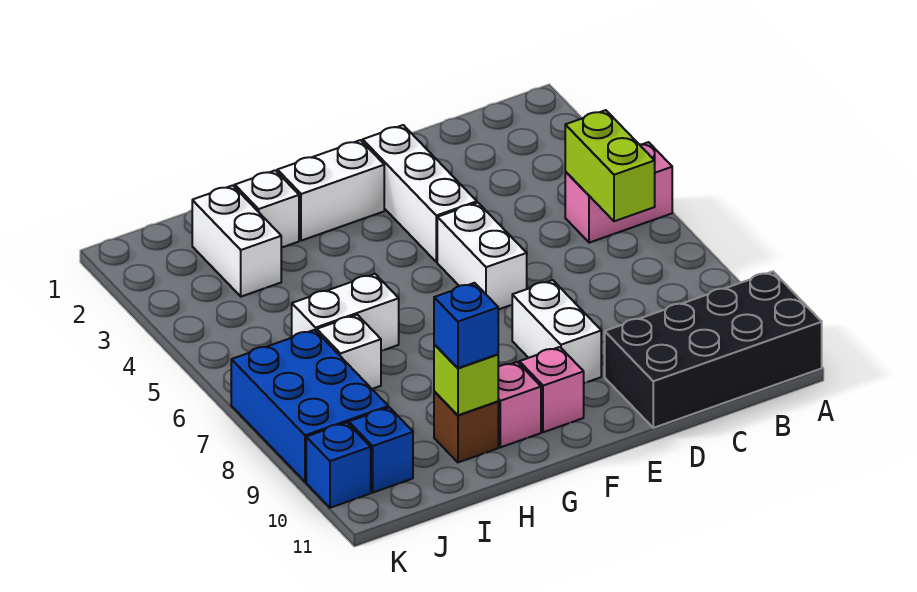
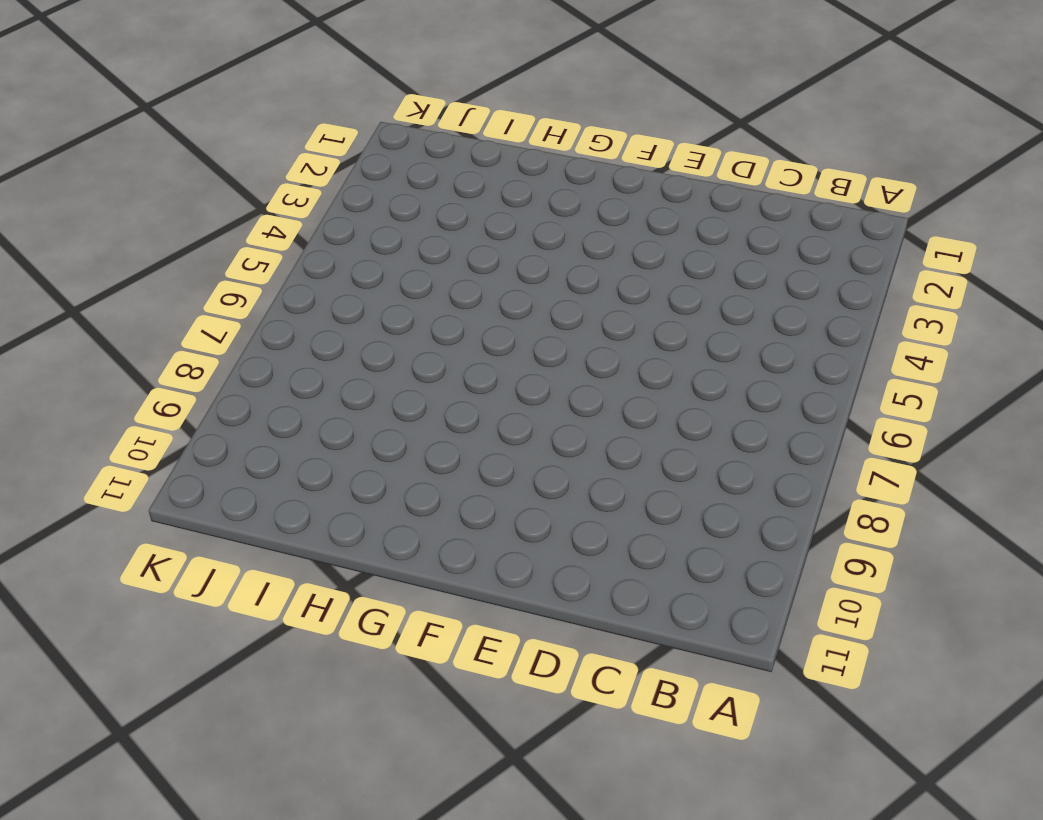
none -> pink brick A5:B5 level 1
none -> black brick A10:D11 level 1
none -> white brick E2:E4 level 1

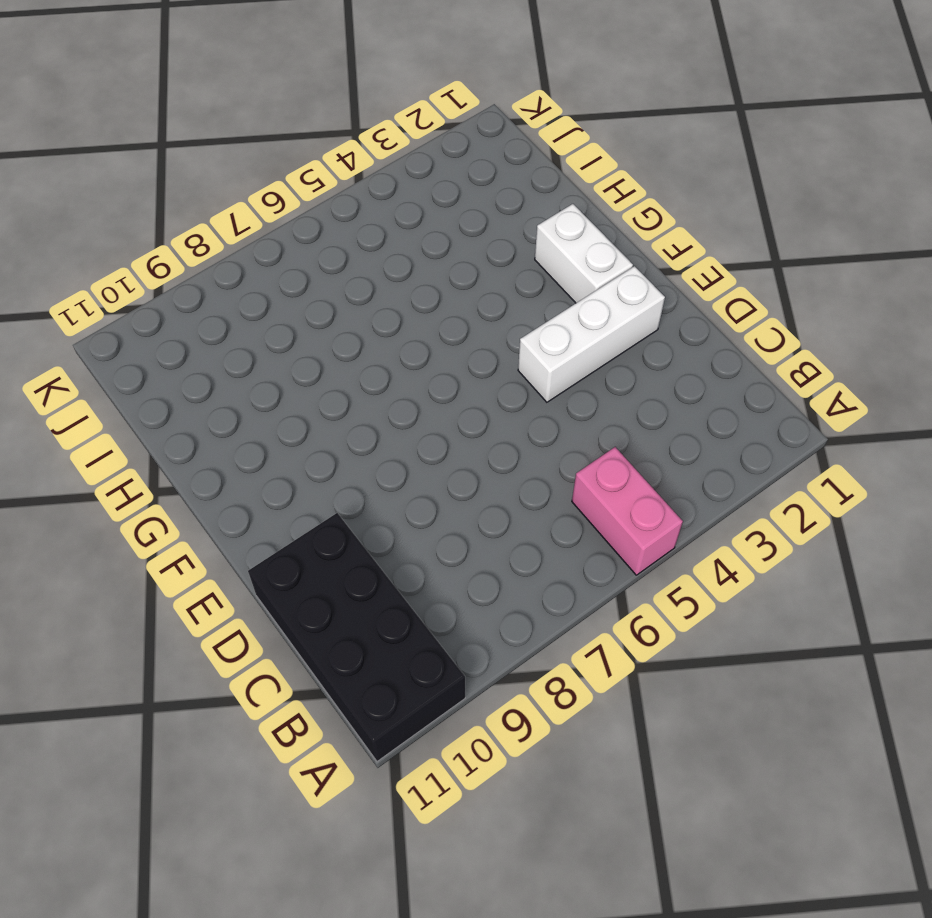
none -> white brick E5:E6 level 1
none -> white brick E8:E9 level 1
none -> pink brick F10 level 1

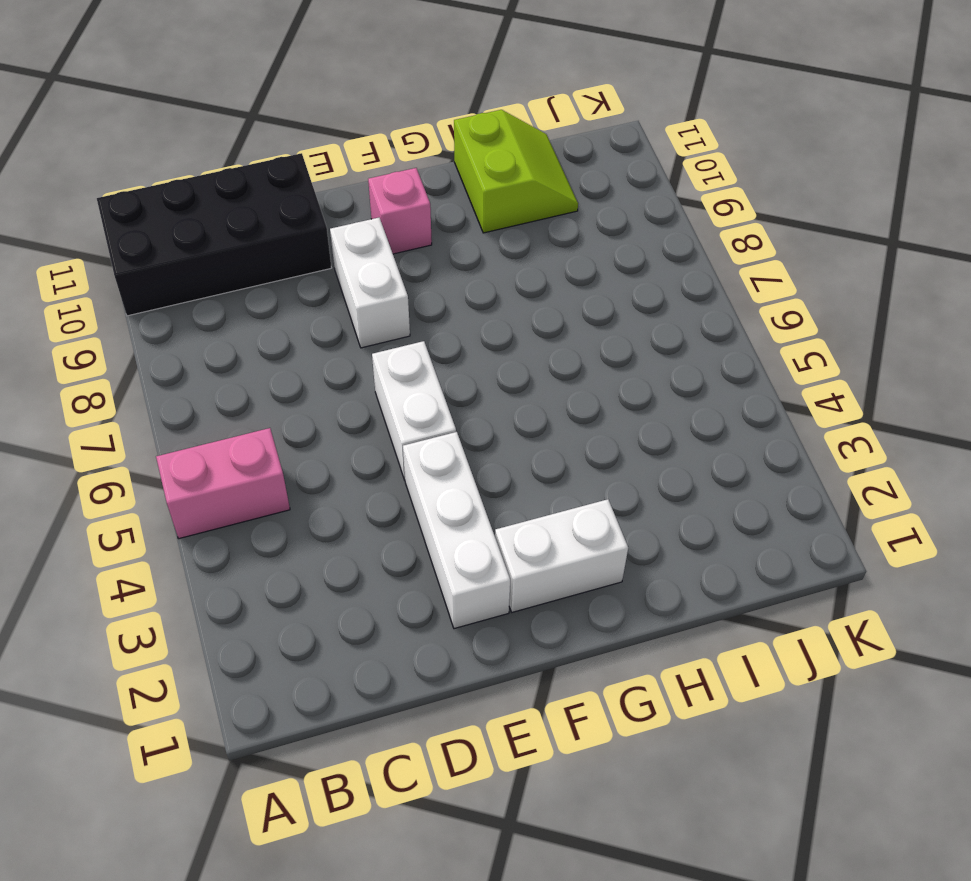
lime slope H10:I11 level 1 top H -> brown brick H10 level 1
none -> pink brick G10 level 1
none -> white brick H2 level 1
none -> white brick H6:I6 level 1

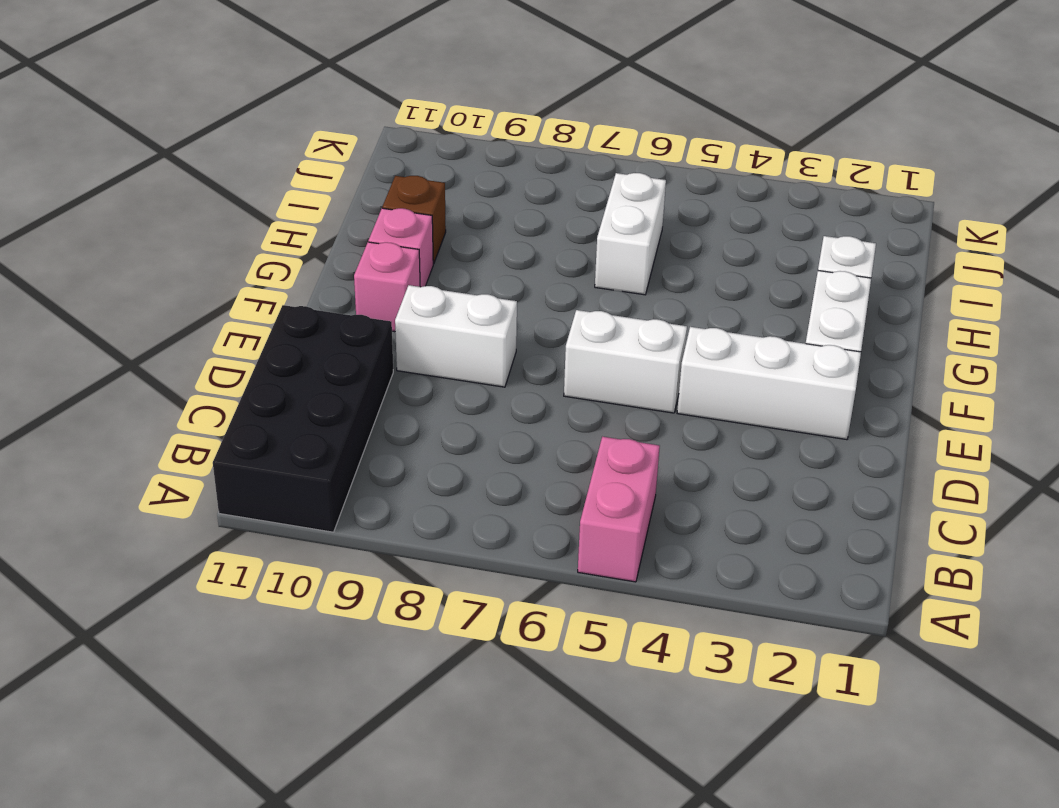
none -> white brick I2:I3 level 1
none -> white brick I7 level 1
none -> blue brick J7:K9 level 1

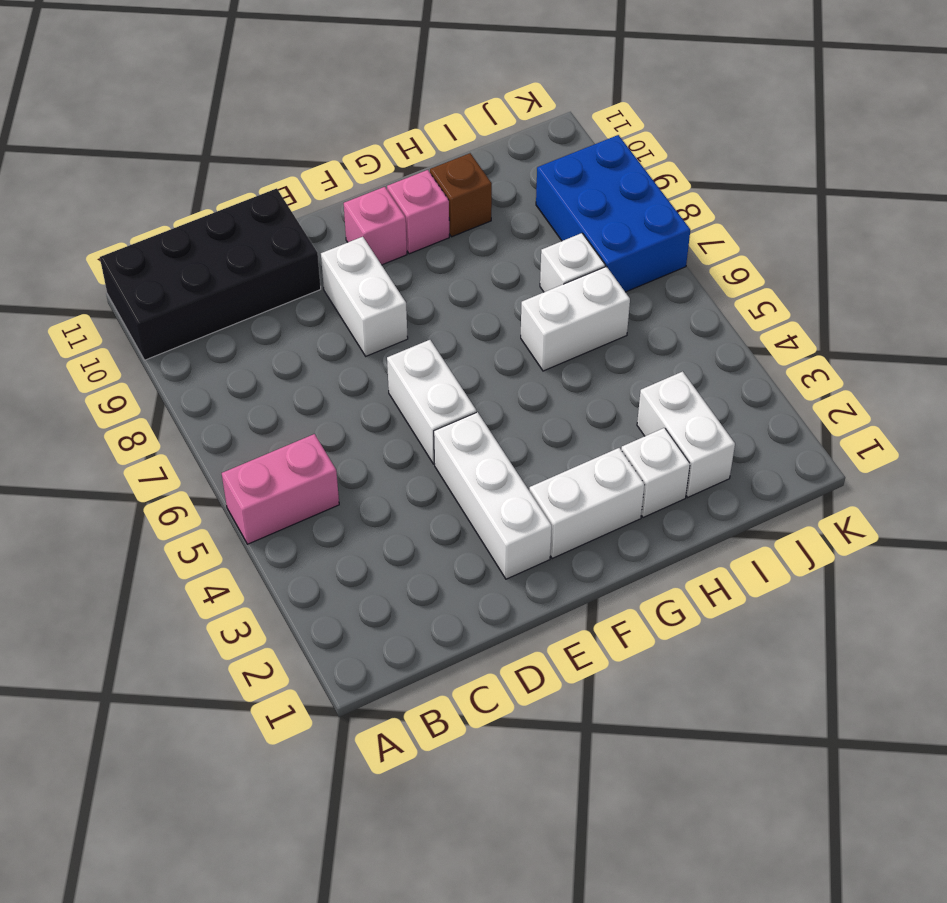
none -> blue brick J10 level 1
none -> blue brick K10 level 1
none -> lime brick B5:B6 level 2

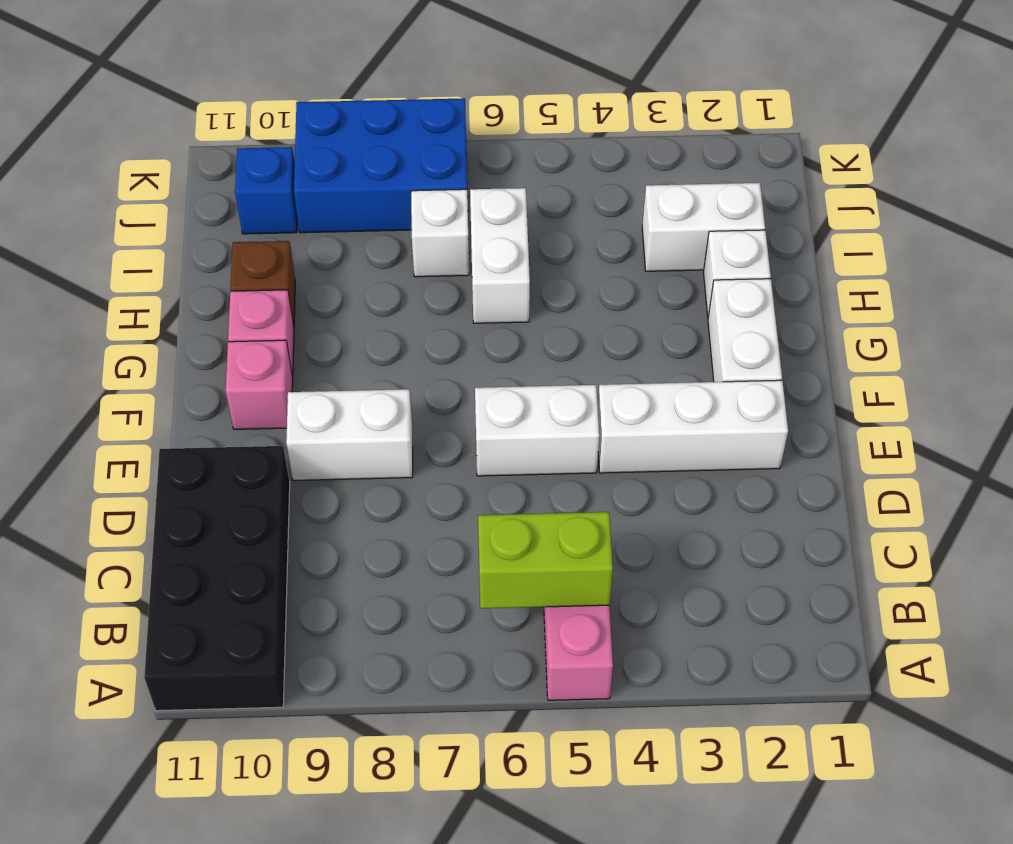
none -> blue brick K10 level 1
none -> lime brick H10 level 2
none -> blue brick H10 level 3

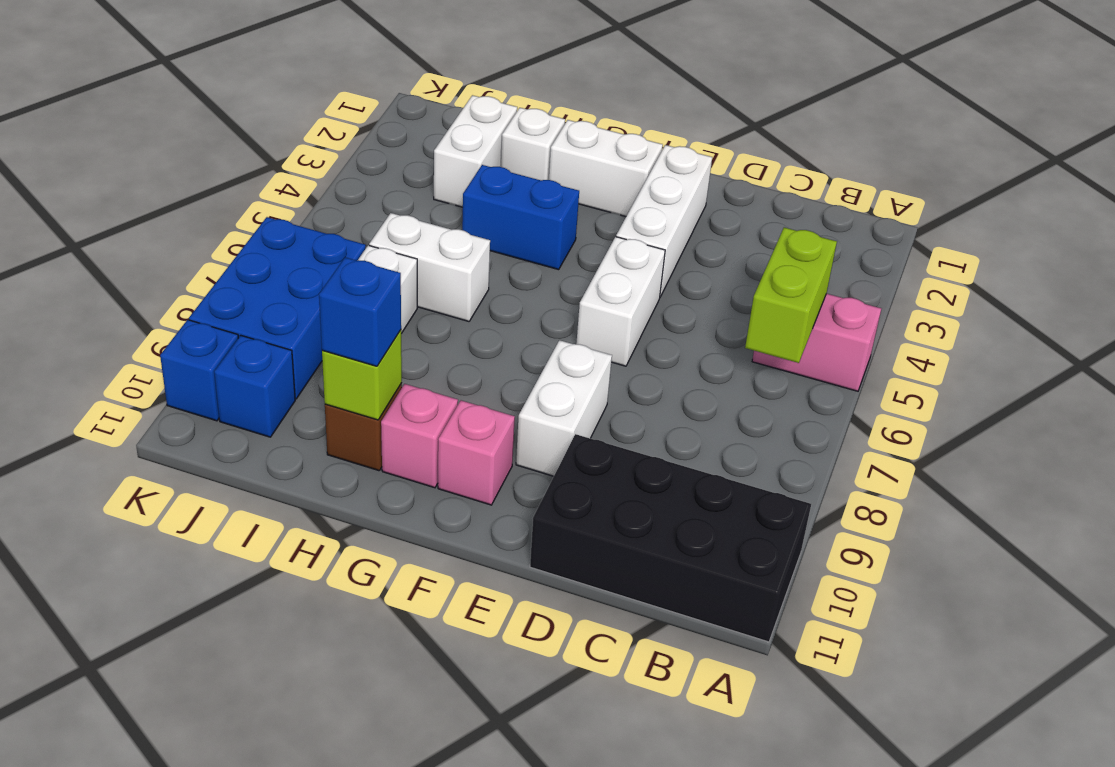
blue brick G4:H4 level 1 -> none

